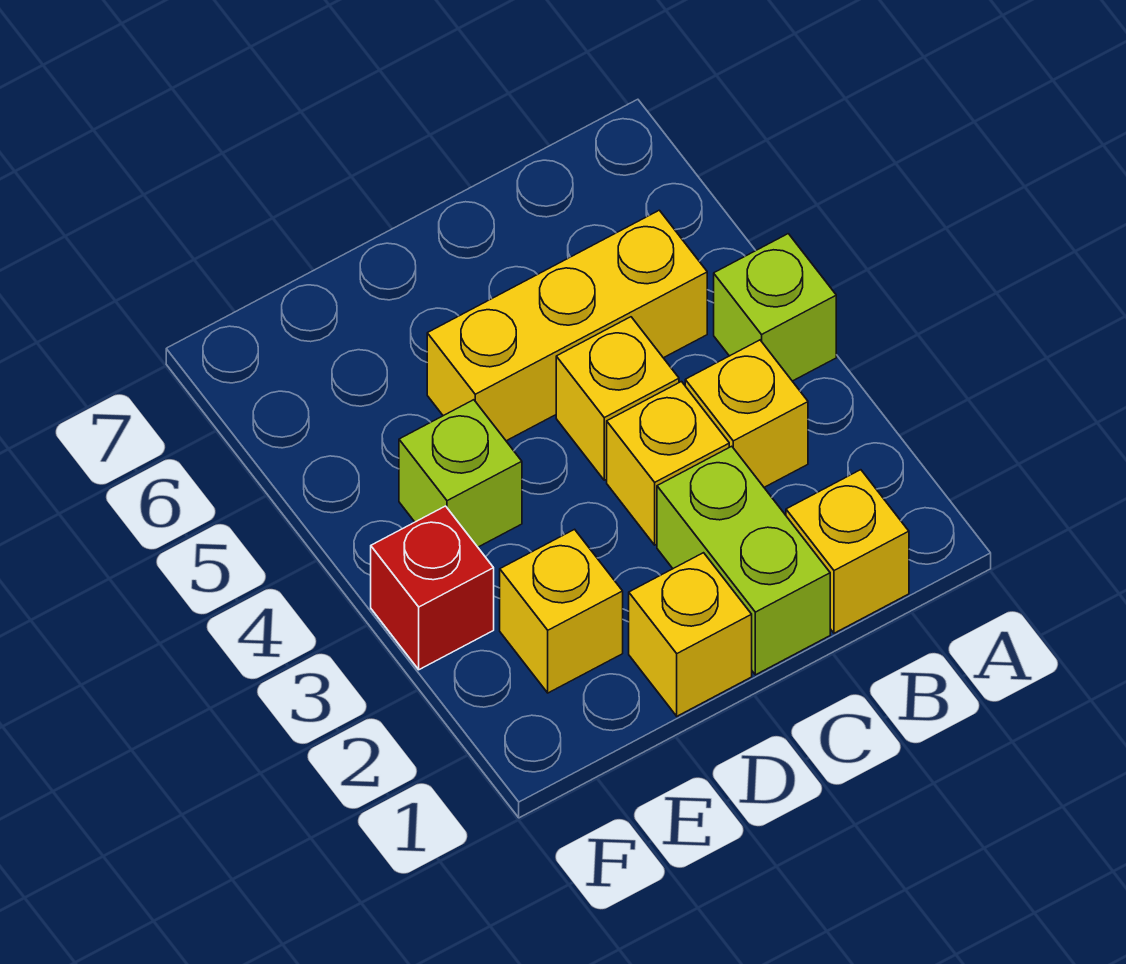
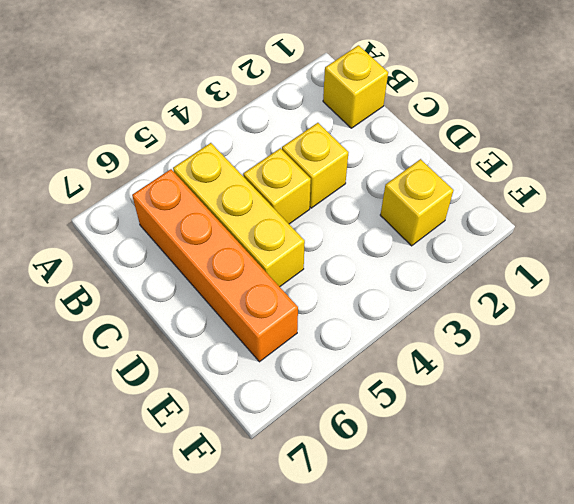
orange brick B6:E6 level 1 -> none
none -> lime brick A4 level 1
none -> yellow brick B3 level 1

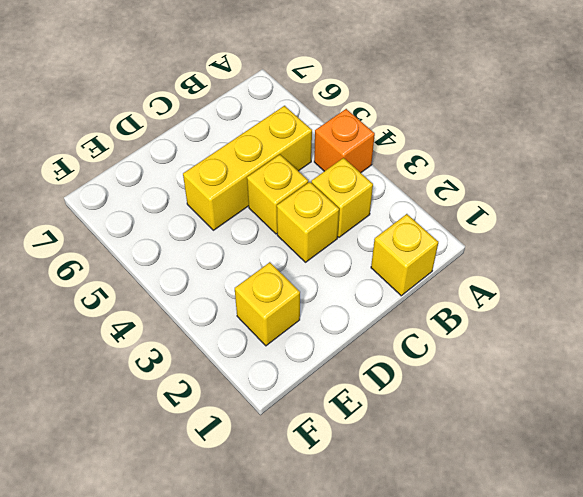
orange brick A4 level 1 -> lime brick A4 level 1
none -> lime brick C1:C2 level 1
none -> yellow brick D1 level 1

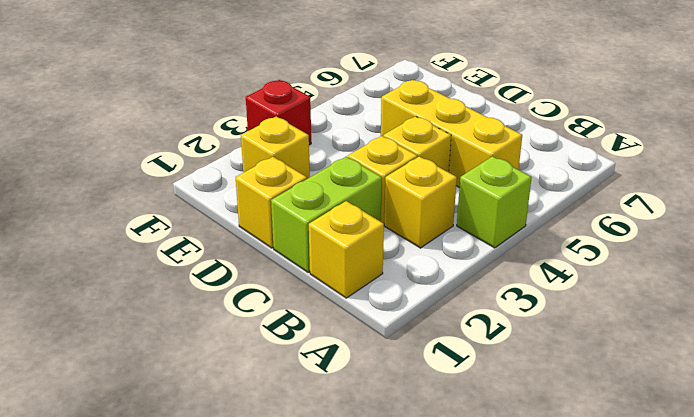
none -> lime brick E4 level 1

